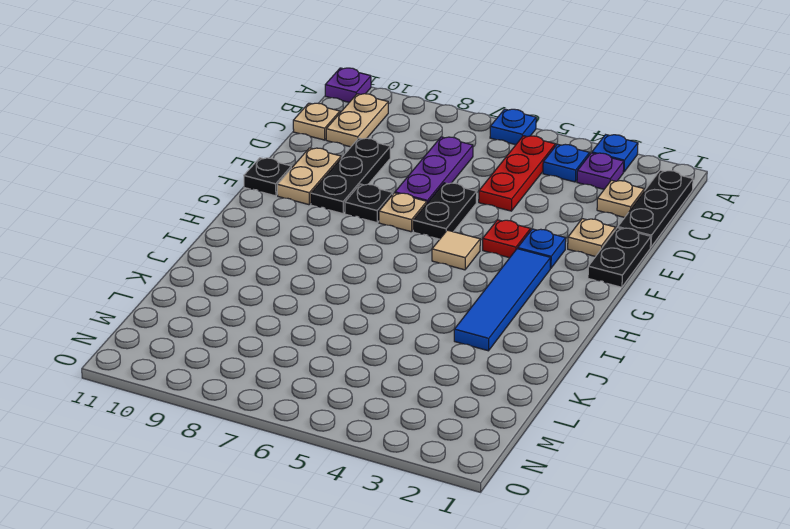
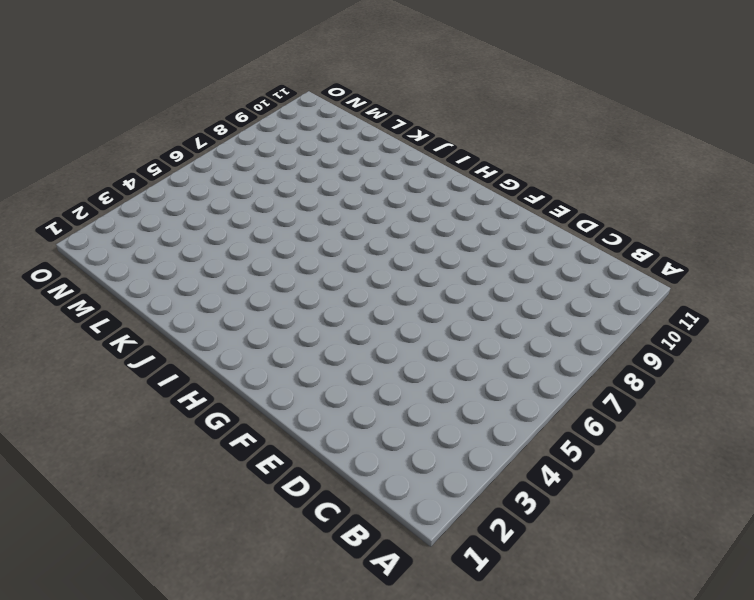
none -> blue plate A3 level 1
none -> blue plate A6 level 1
none -> purple plate A11 level 1

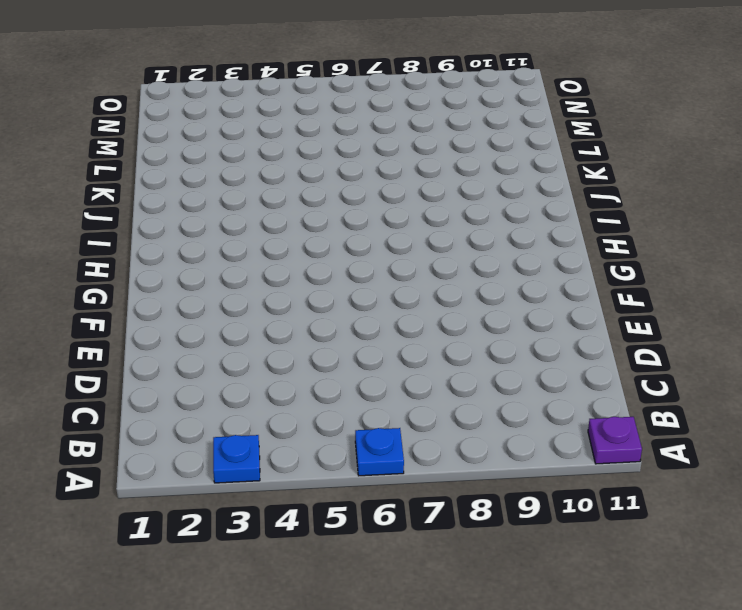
none -> black plate B1:D1 level 1
none -> purple plate B3 level 1
none -> blue plate B4 level 1

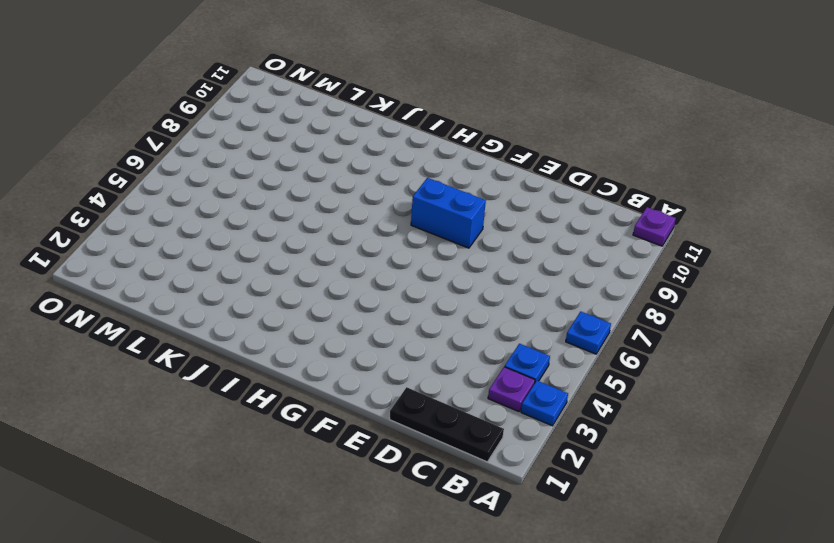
blue brick F8:G8 level 1 -> black plate F8 level 1
none -> red plate B5:D5 level 1
none -> tan plate B10:C10 level 1
none -> tan plate C2 level 1

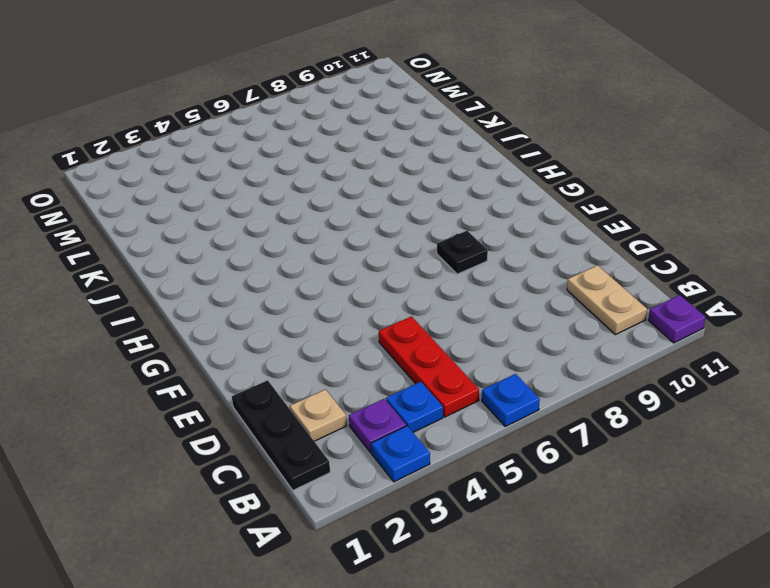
none -> purple plate C7:E7 level 1
none -> tan plate C11 level 1
none -> black plate D9:F9 level 1

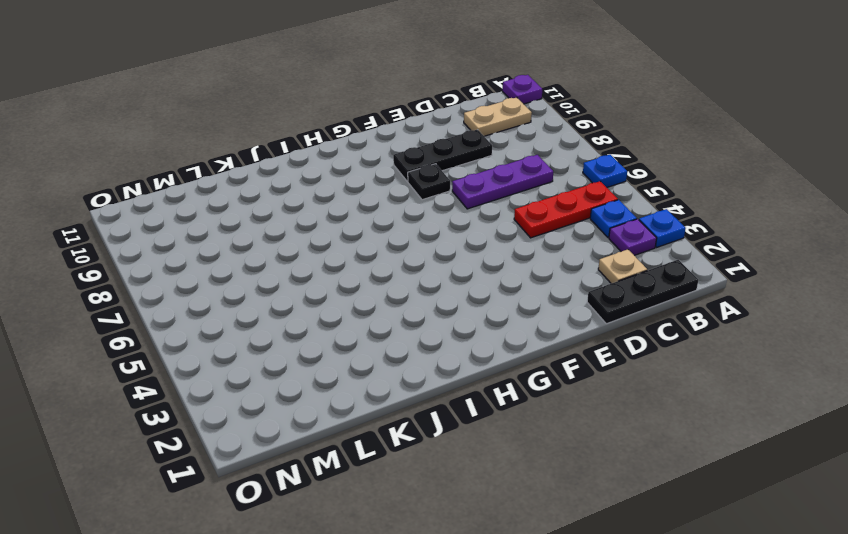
none -> tan plate C11 level 1
none -> black plate E1:F1 level 1
none -> tan plate E2 level 1

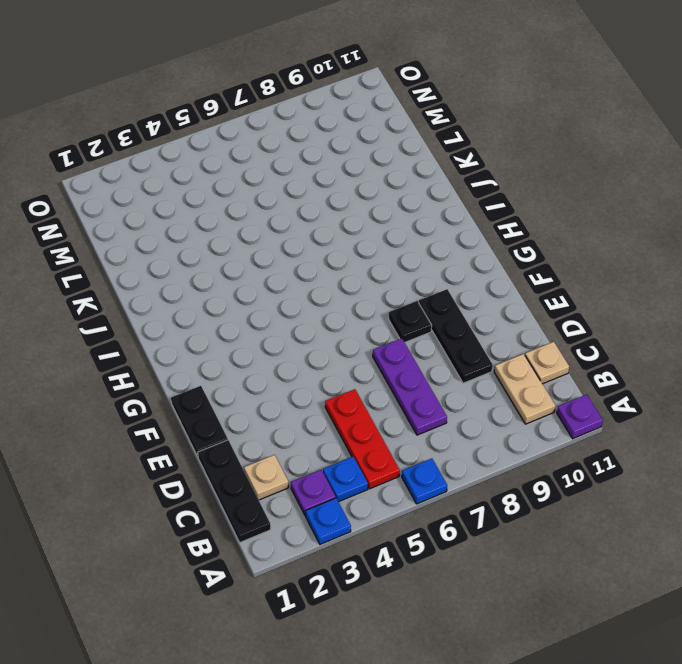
none -> tan plate E2 level 1
none -> black plate E6:F6 level 1
none -> tan plate E10:F10 level 1

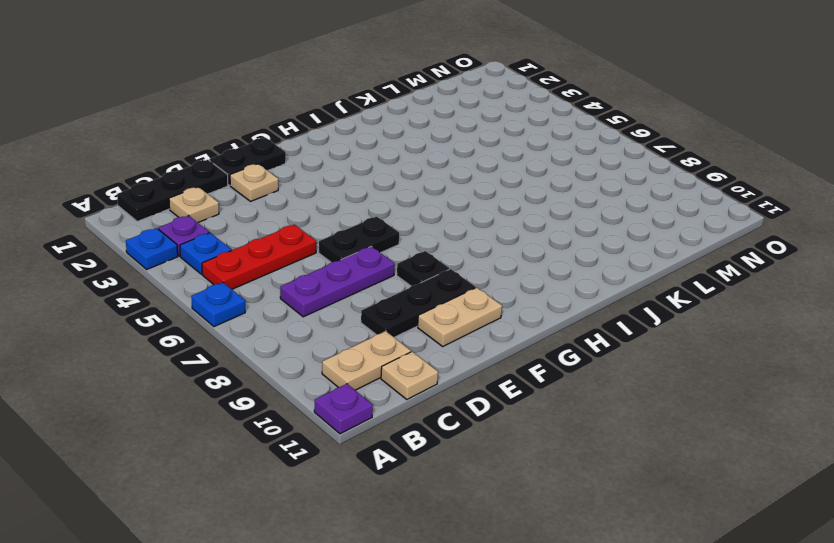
none -> blue plate F3 level 1
none -> red plate F4 level 1
none -> tan plate F7 level 1

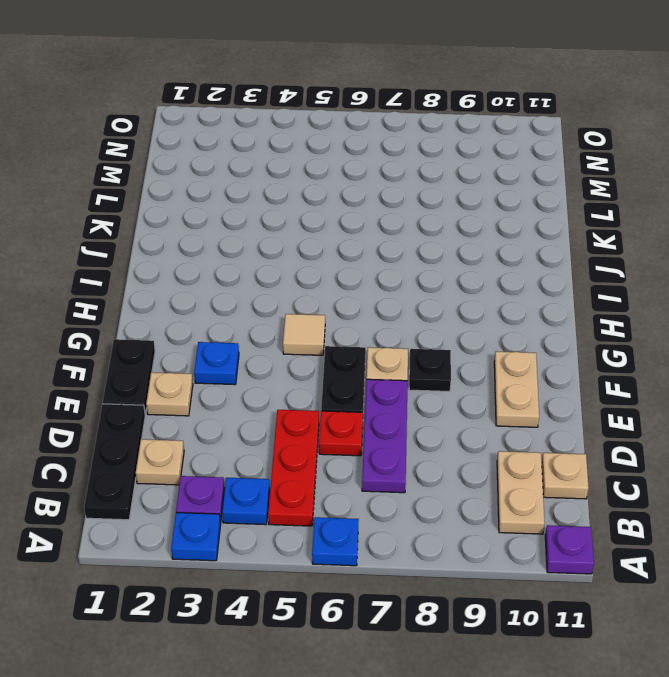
red plate D6 level 1 -> red plate F4 level 1
none -> black plate D9:F9 level 1
none -> black plate F11 level 1
none -> blue tile G3:J3 level 1

